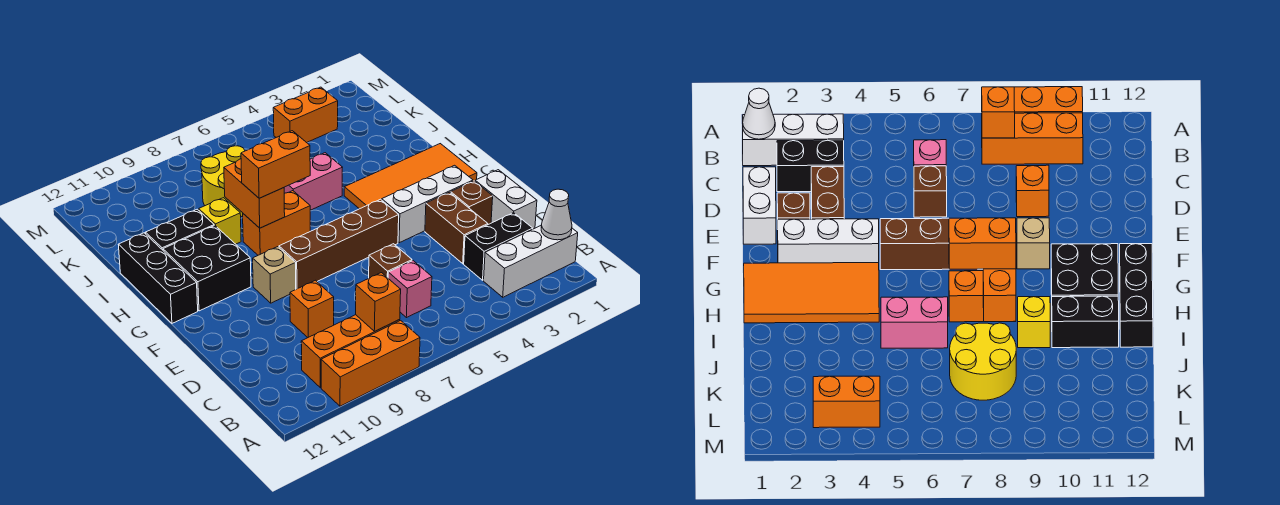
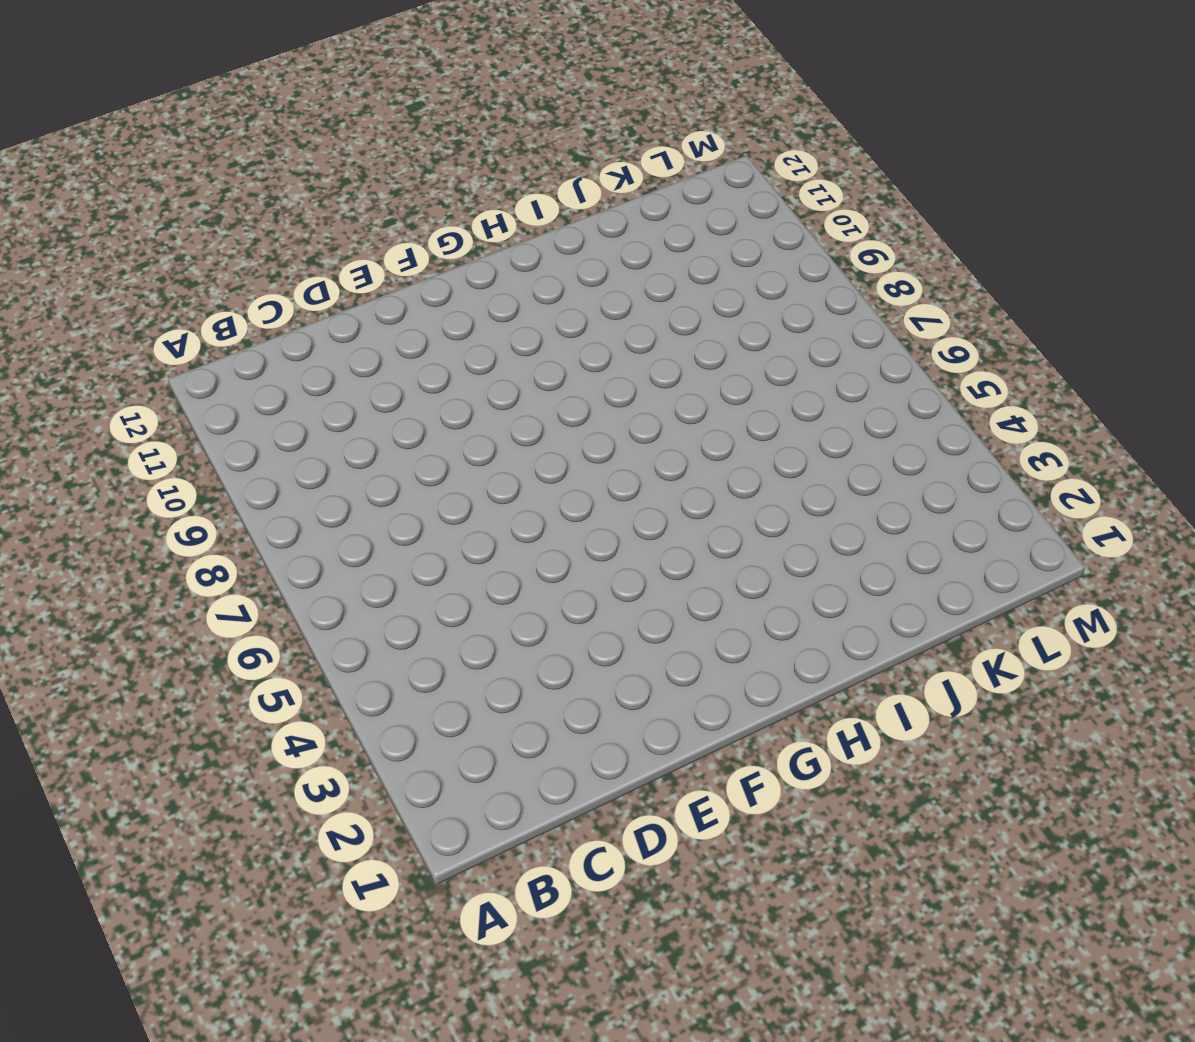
none -> orange brick A8:A10 level 1
none -> white brick B1:B3 level 1
none -> orange brick B8:B10 level 1

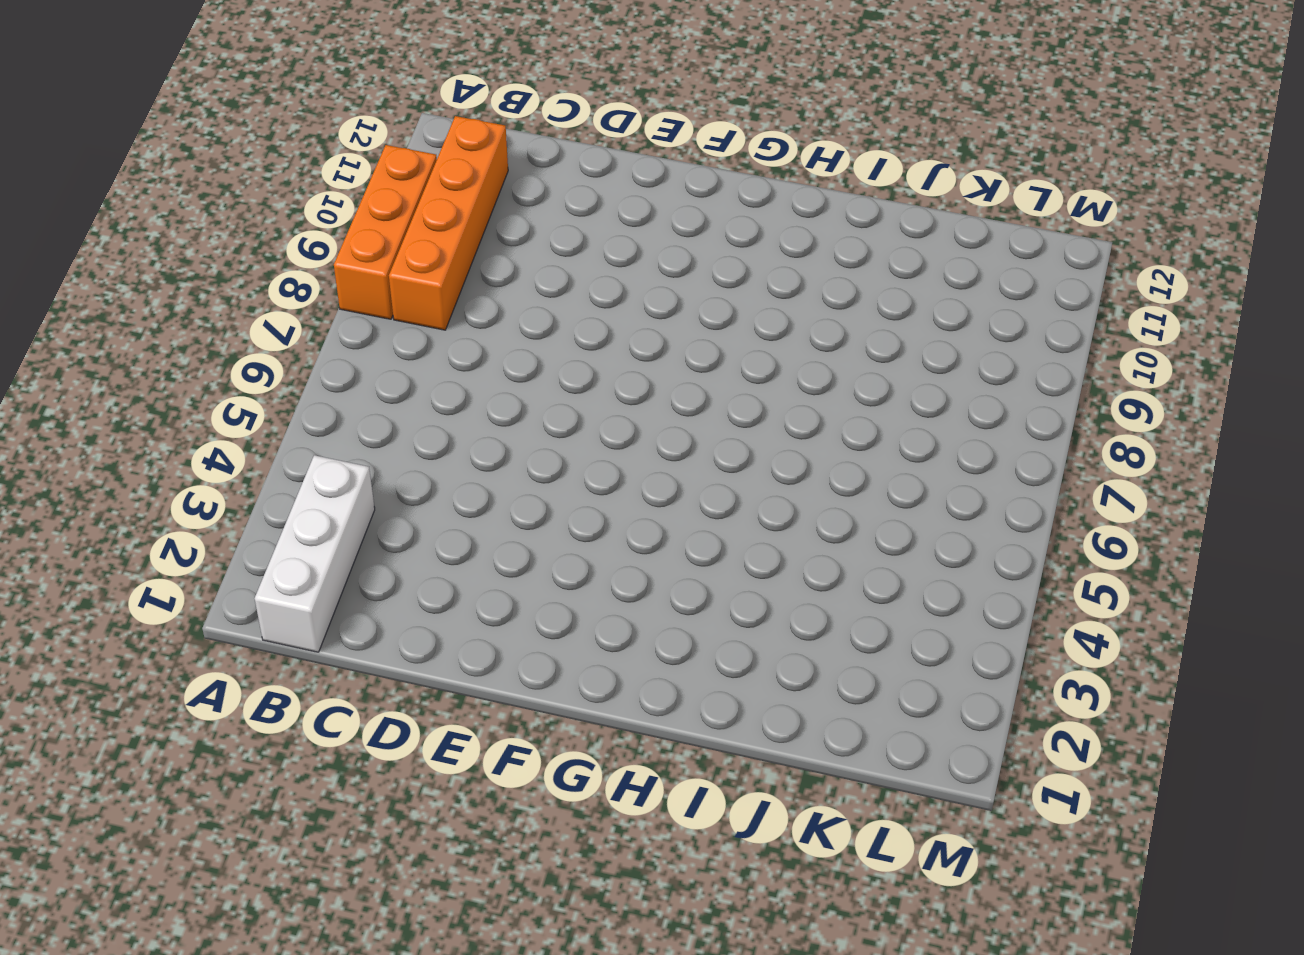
orange brick B8:B11 level 1 -> orange brick B8:B10 level 1
none -> black brick C2:C3 level 1
none -> pink brick C6 level 1
none -> white brick D1:E1 level 1

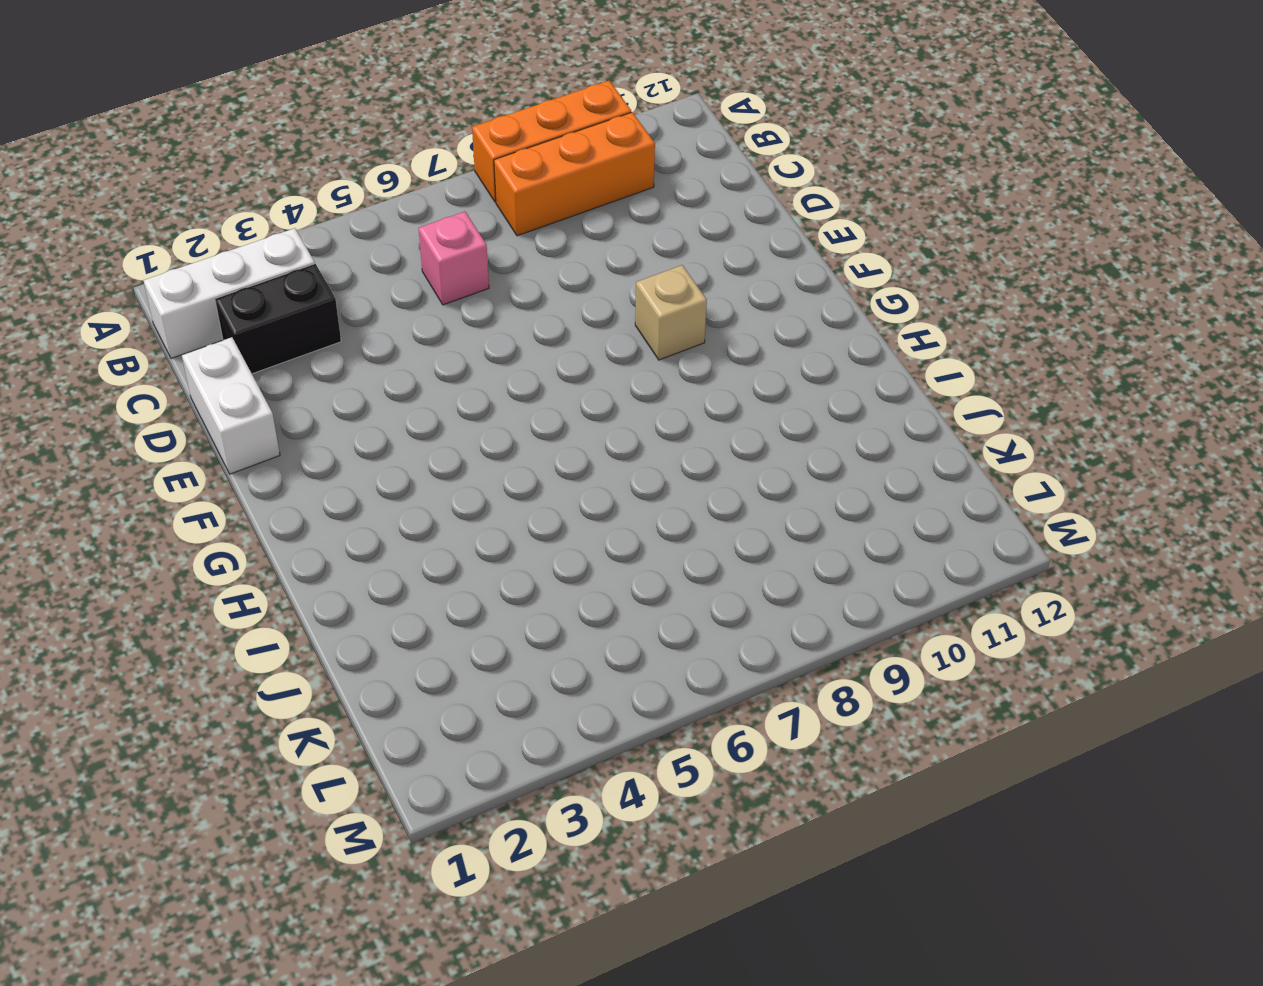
none -> brown brick D3:E3 level 1
none -> brown brick D6 level 1
none -> orange brick D9 level 1

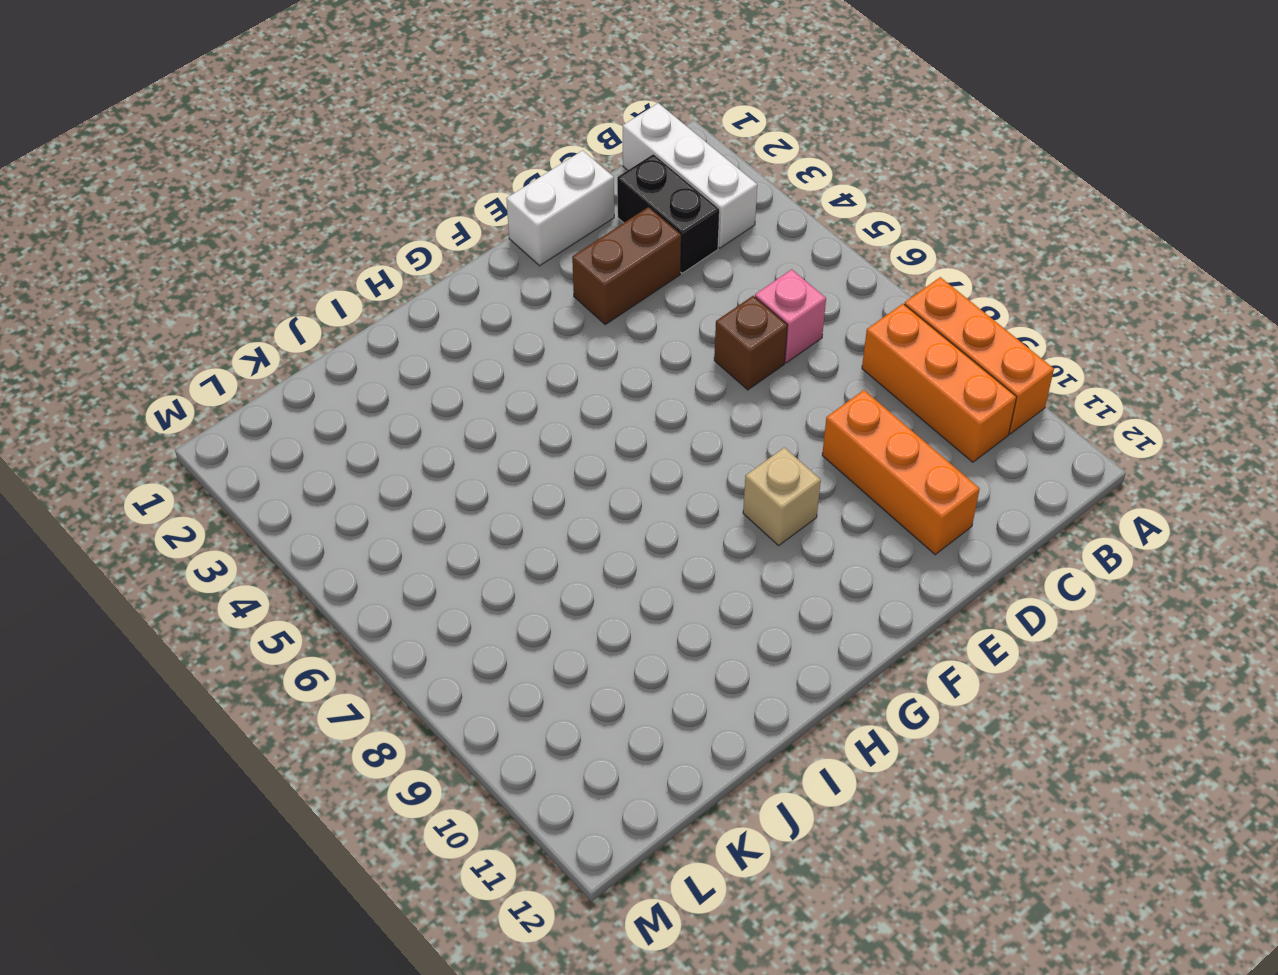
orange brick D9:D11 level 1 -> orange brick D9 level 1
none -> brown brick E2 level 1
none -> white brick F2:F4 level 1
none -> brown brick F5:F8 level 1

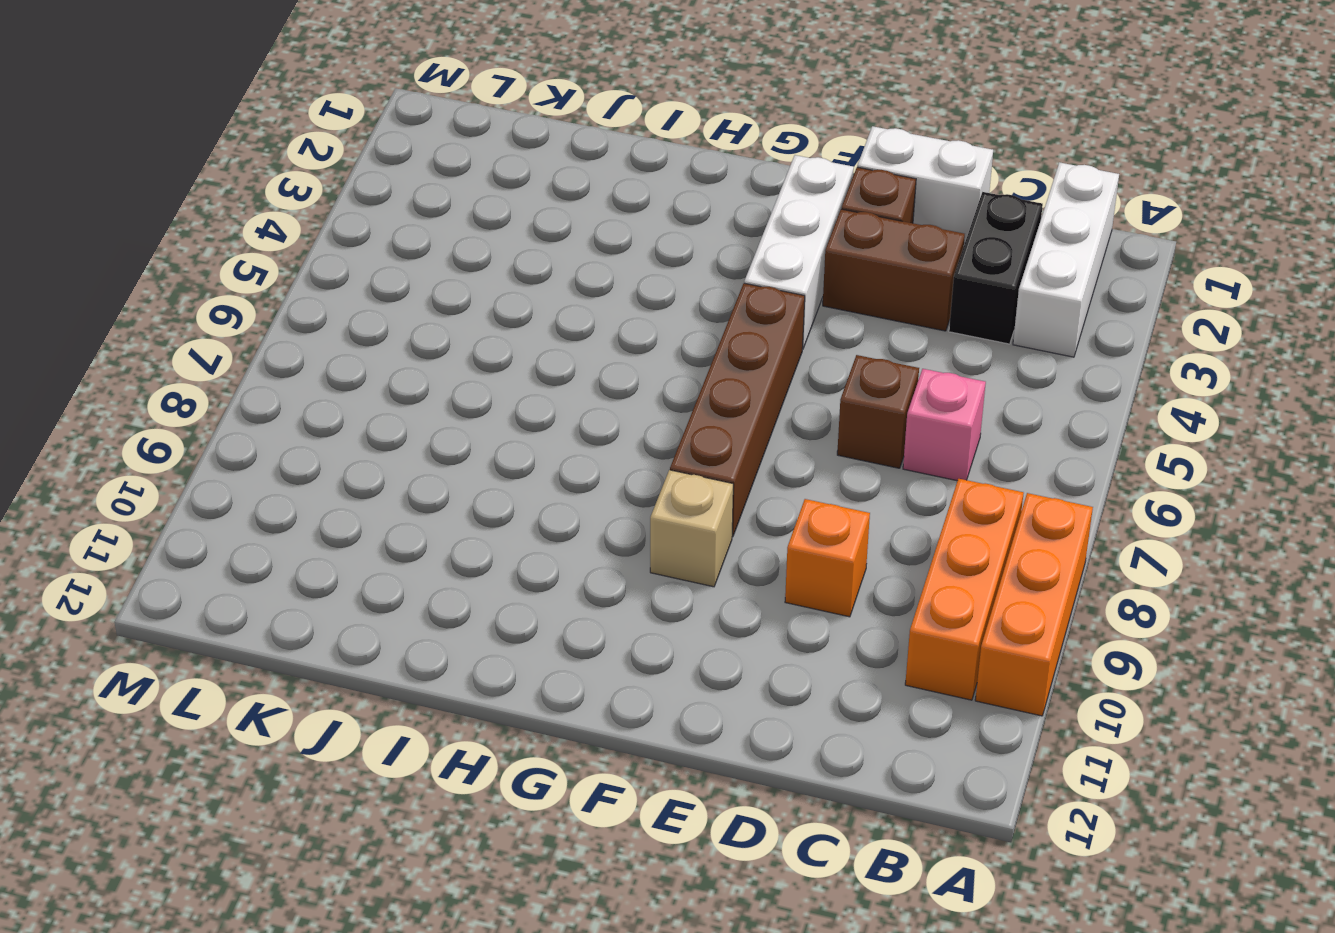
none -> orange tile G1:H4 level 1
none -> black brick G10:H11 level 1
none -> black brick G12:I12 level 1

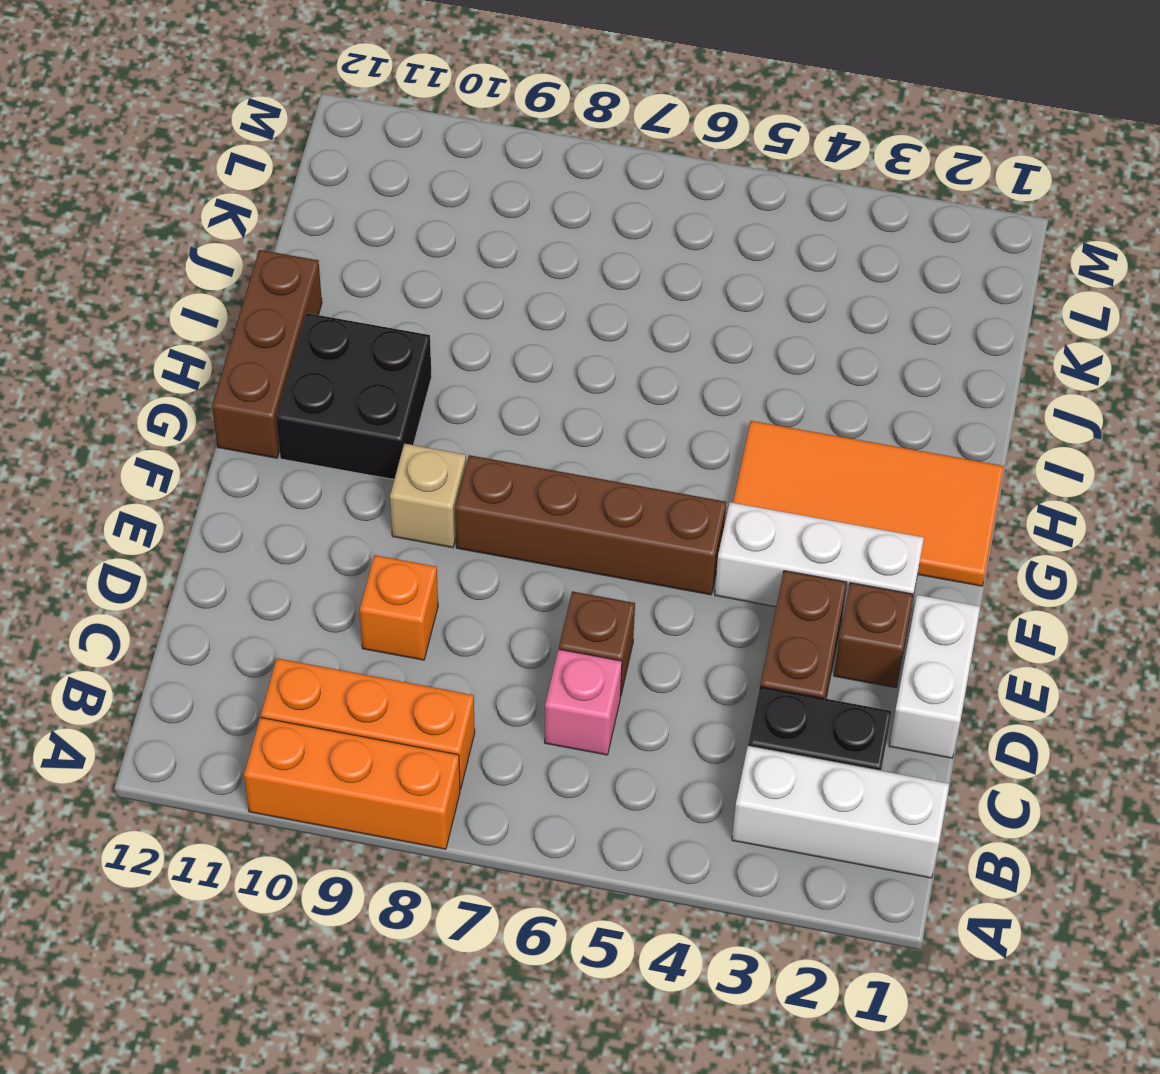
brown brick G12:I12 level 1 -> black brick G12:I12 level 1
none -> orange brick H7:H8 level 1
none -> pink brick I5:I6 level 1
none -> yellow brick I9 level 1

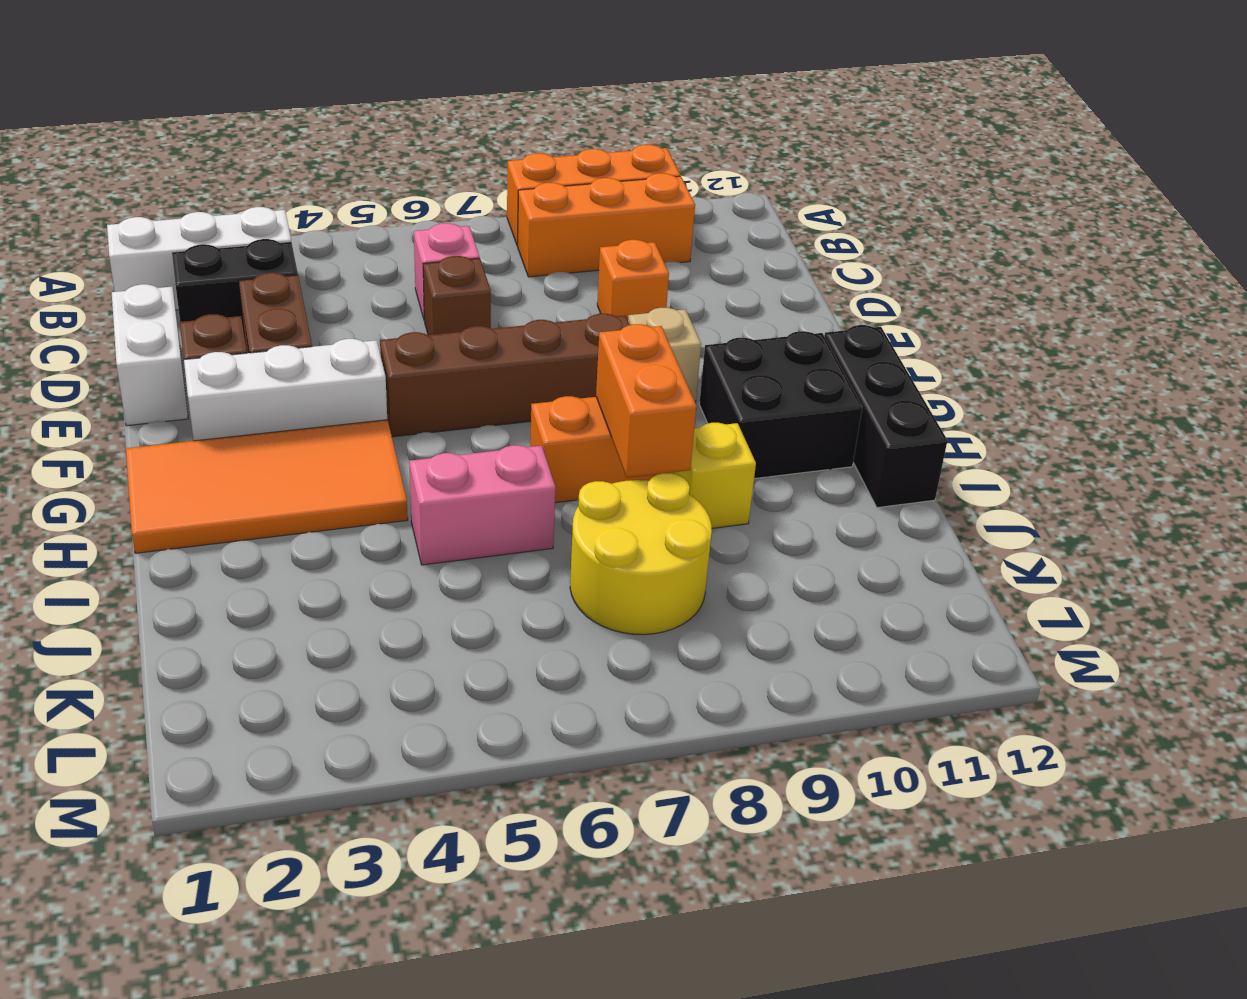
none -> black brick I10:I11 level 1
none -> orange brick L3:L4 level 1
none -> white cone B1 level 2

